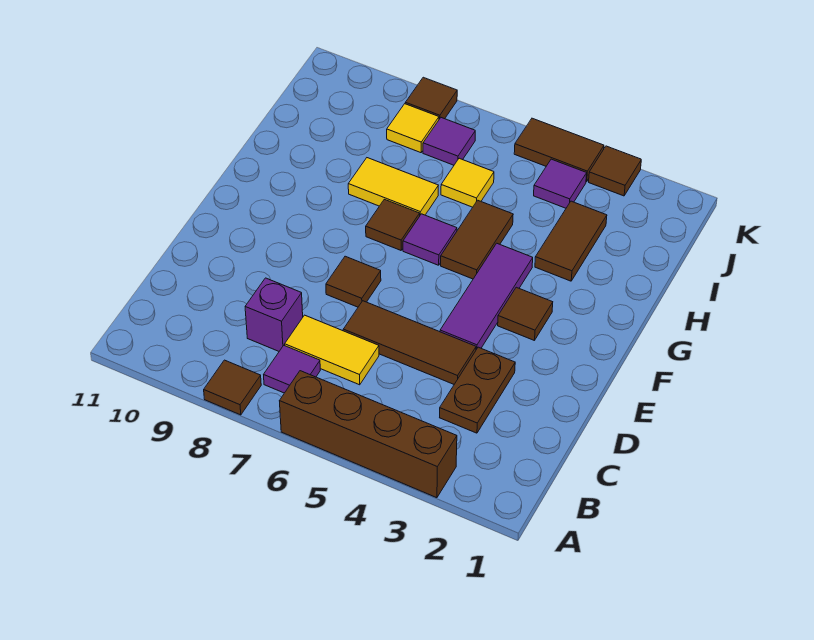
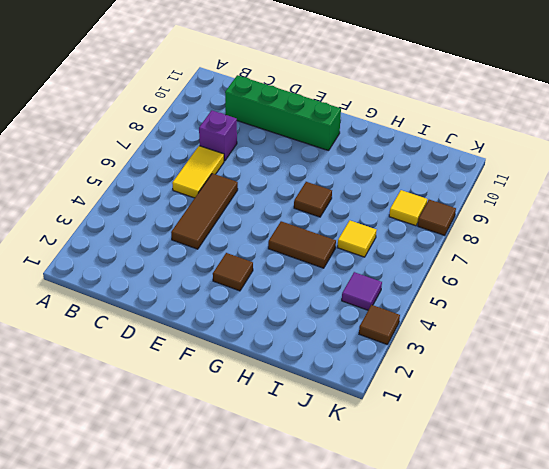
green brick C10:F10 level 1 -> none
none -> brown brick A3:A6 level 1
none -> brown tile A8 level 1
none -> purple tile B7 level 1

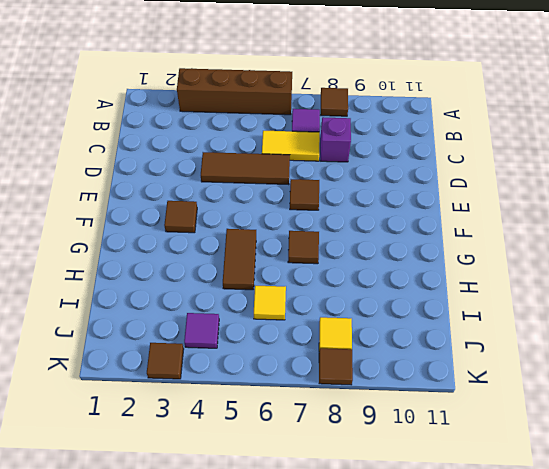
none -> brown plate C3:D3 level 1
none -> purple tile E4:G4 level 1
none -> purple tile G6 level 1

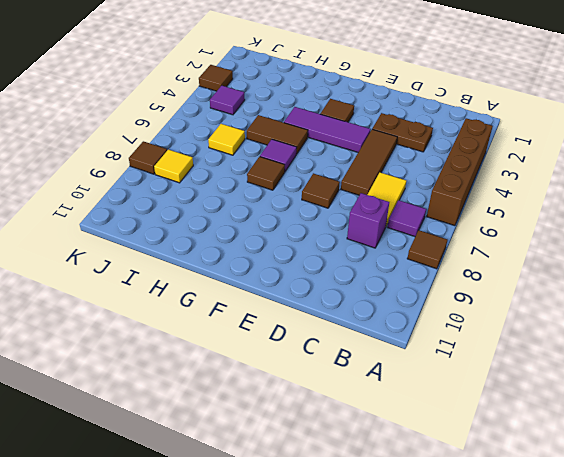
none -> brown tile H3:I3 level 1
none -> yellow tile H7:H8 level 1
none -> purple tile J7 level 1

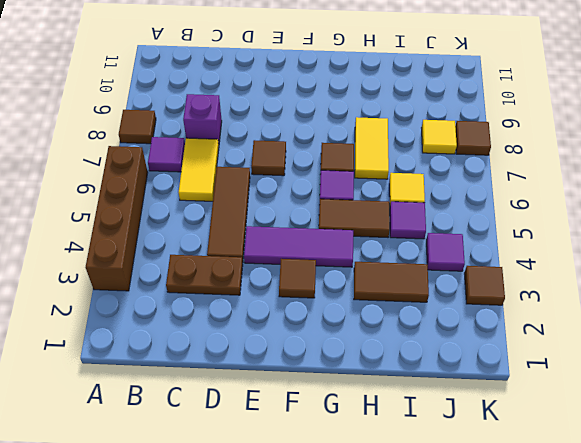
purple tile I5 level 1 -> purple tile J7 level 1
none -> brown tile K4:K5 level 1

